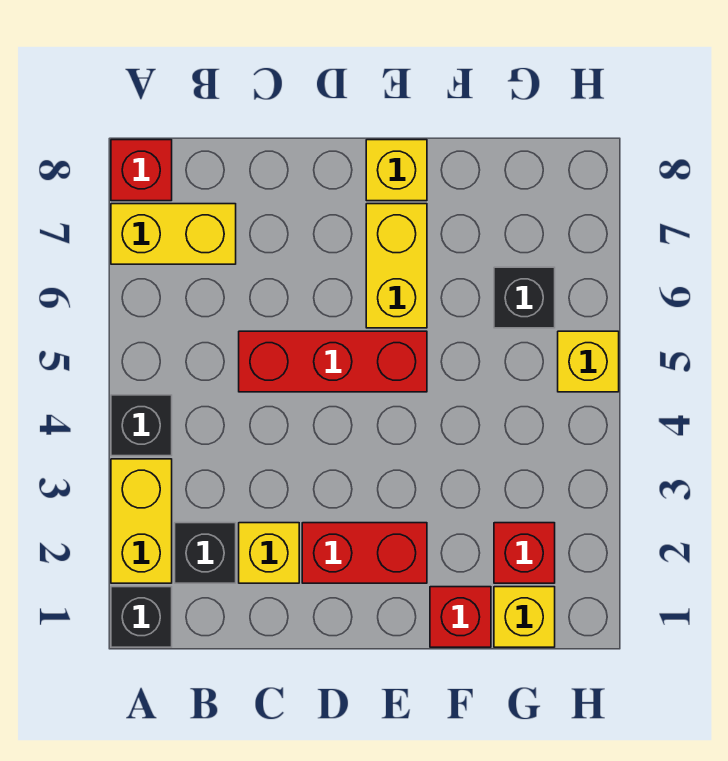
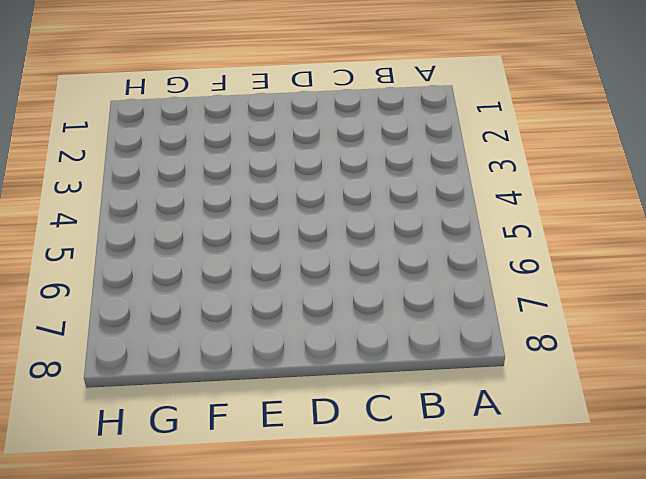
none -> black brick A1 level 1
none -> yellow brick A2:A3 level 1
none -> black brick A4 level 1

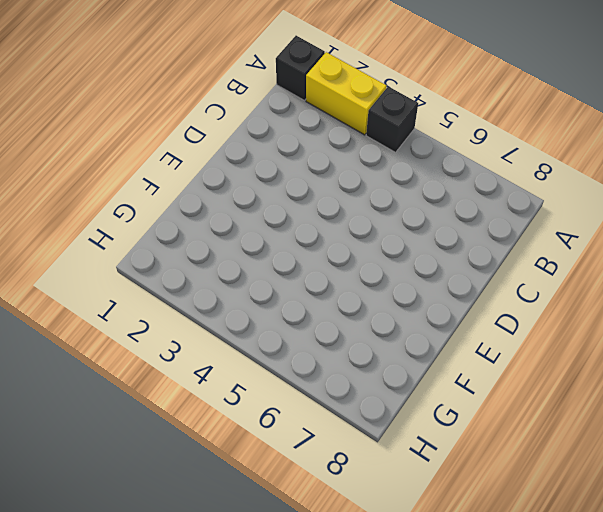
none -> yellow brick A7:B7 level 1
none -> red brick A8 level 1
none -> black brick B2 level 1

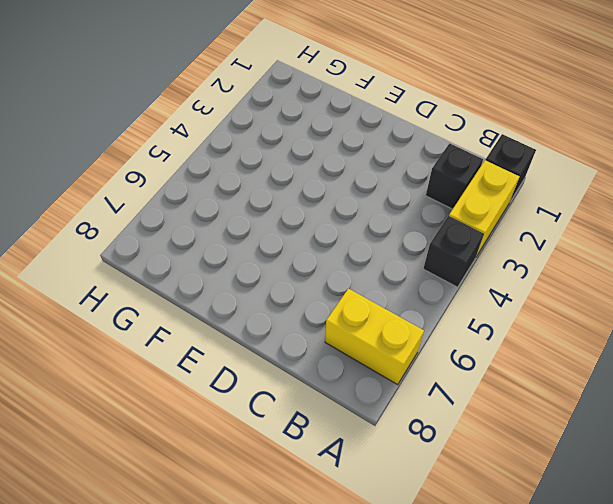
none -> red brick A8 level 1
none -> yellow brick C2 level 1
none -> red brick C5:E5 level 1

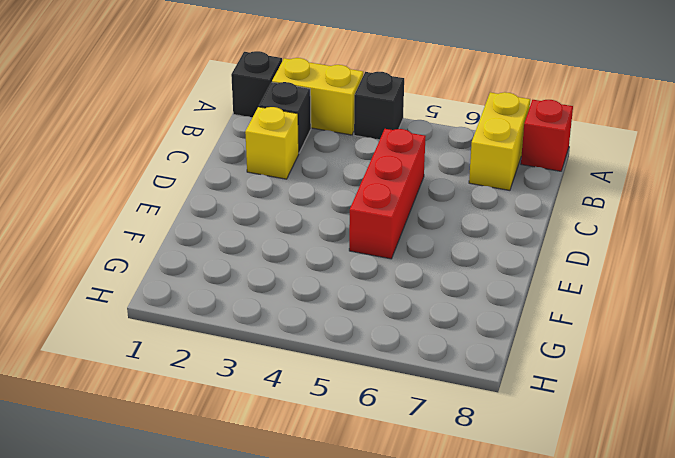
none -> red brick D2:E2 level 1
none -> yellow brick E6:E7 level 1
none -> yellow brick E8 level 1

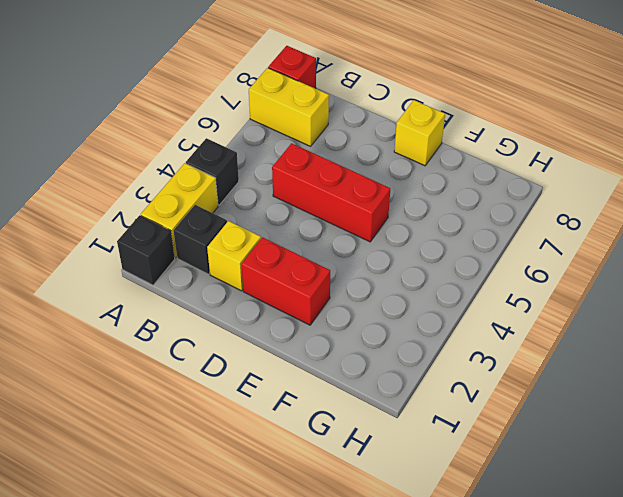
none -> yellow brick E6:E7 level 1
none -> red brick F1 level 1
none -> yellow brick G1 level 1

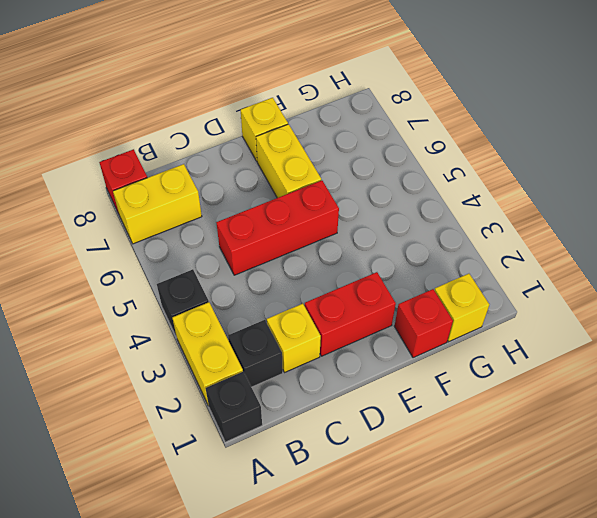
none -> red brick G2 level 1
none -> black brick G6 level 1
none -> yellow brick H5 level 1

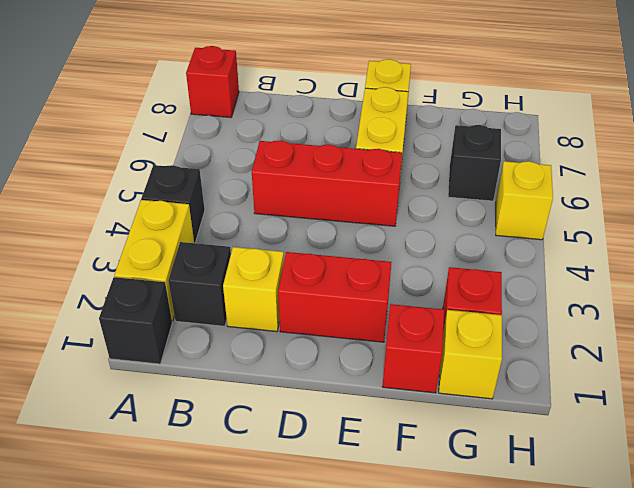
none -> yellow brick A7:B7 level 1

